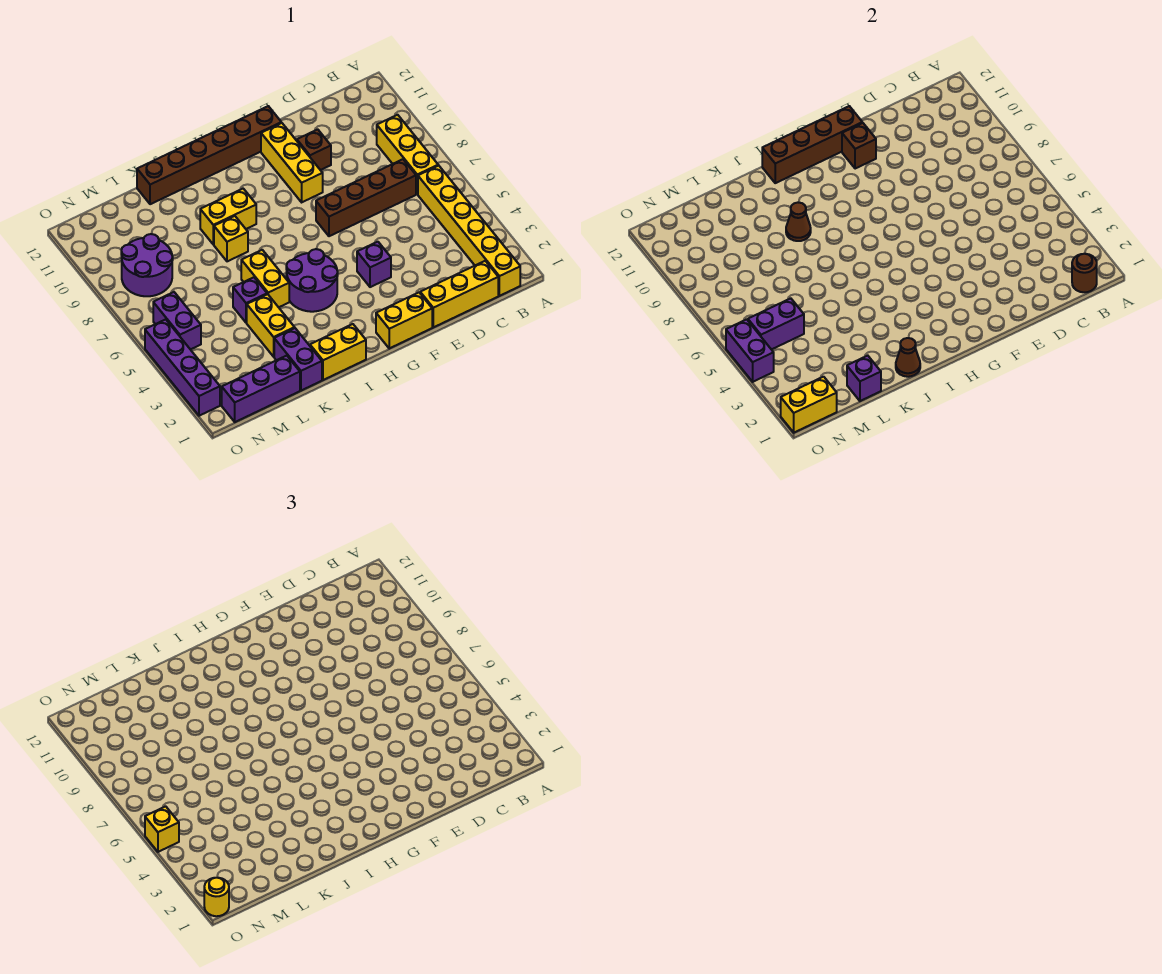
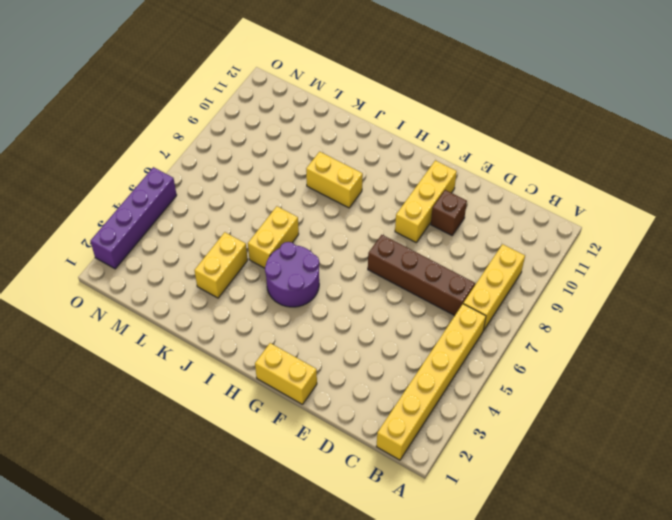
none -> yellow brick C1:E1 level 1
none -> purple brick F4 level 1
none -> brown brick F12:K12 level 1
none -> yellow brick I1:J1 level 1

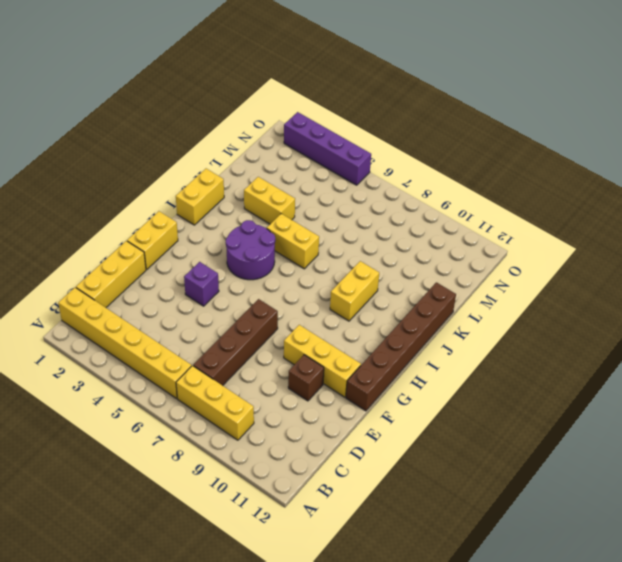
none -> yellow brick J8 level 1
none -> purple brick K1:K2 level 1
none -> purple brick K5 level 1
none -> purple brick L1:N1 level 1

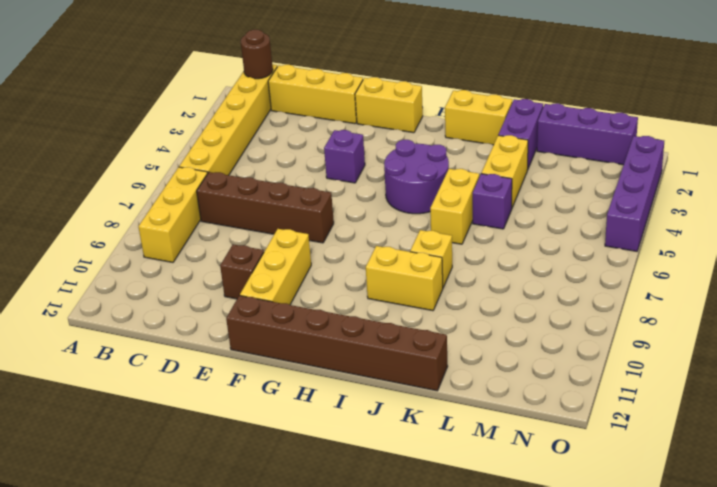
none -> purple round brick M8:N9 level 1
none -> purple brick N5:N6 level 1
none -> brown brick F11 level 2
none -> brown brick F12:I12 level 2

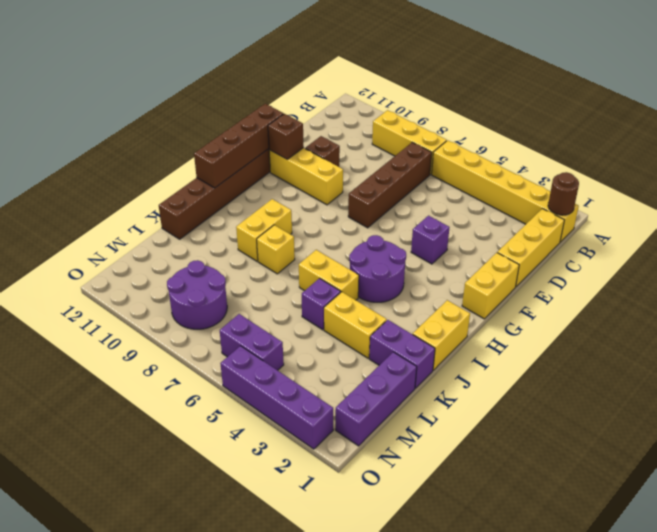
none -> brown cone J1 level 2
none -> brown cone J9 level 2
none -> purple brick L1 level 2
none -> purple brick M5:N5 level 2

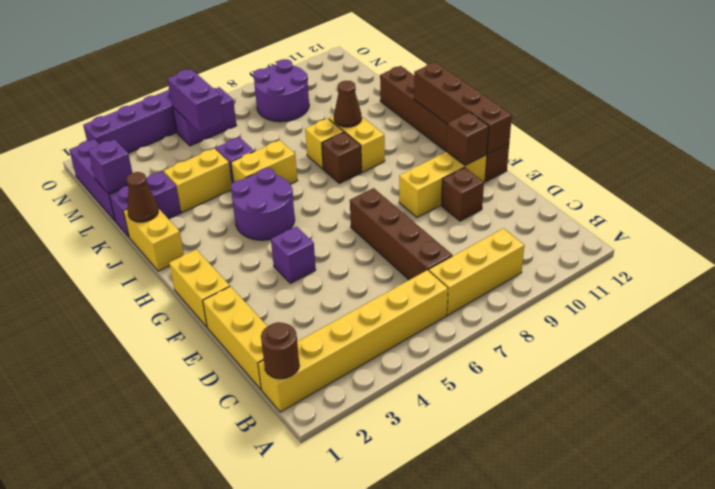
brown brick I8 level 1 -> none
none -> yellow brick N1:O1 level 2
none -> purple brick O4:O5 level 2
none -> yellow round brick O1 level 3
none -> yellow brick O5 level 3

